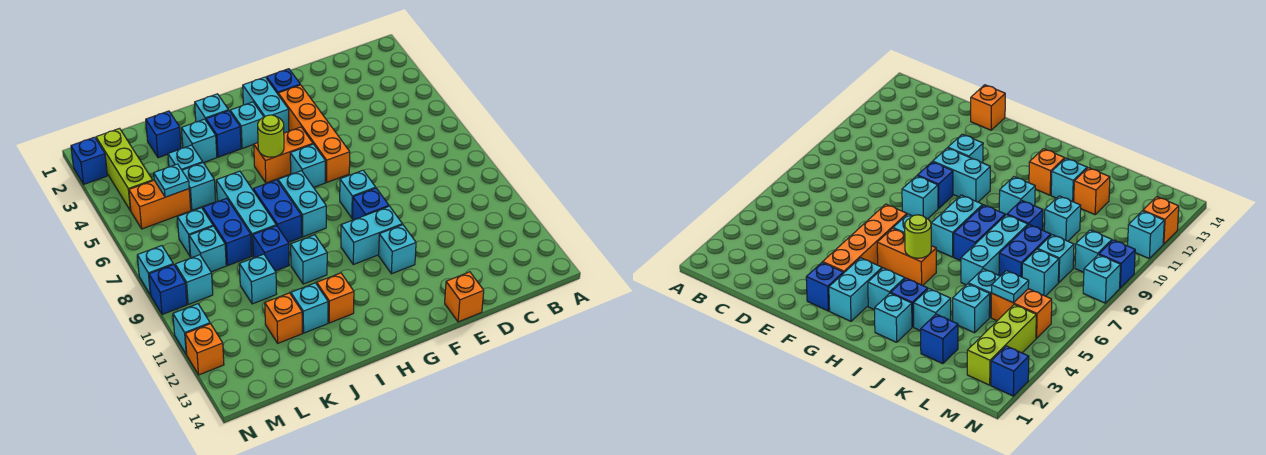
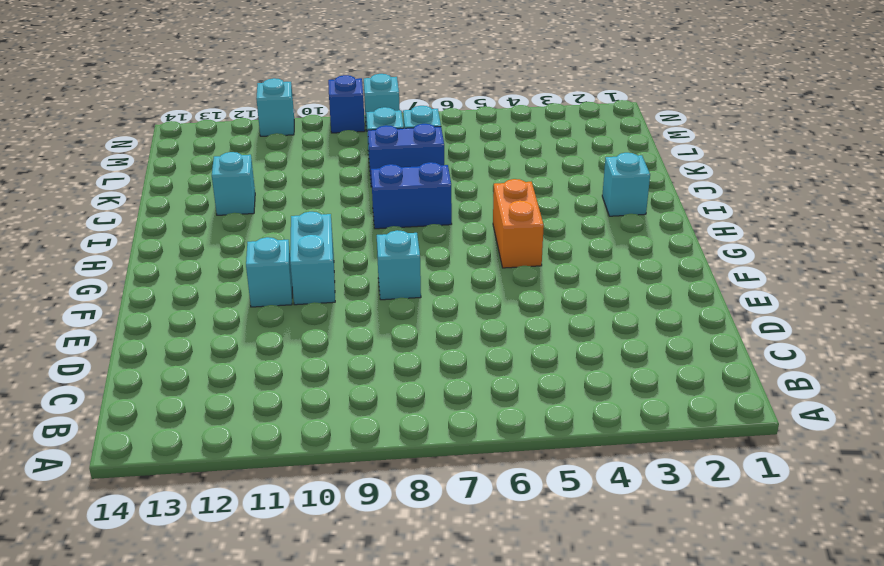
none -> orange brick E14 level 1
none -> blue brick F2 level 1
none -> orange brick F3:F6 level 1
none -> blue brick F9 level 1

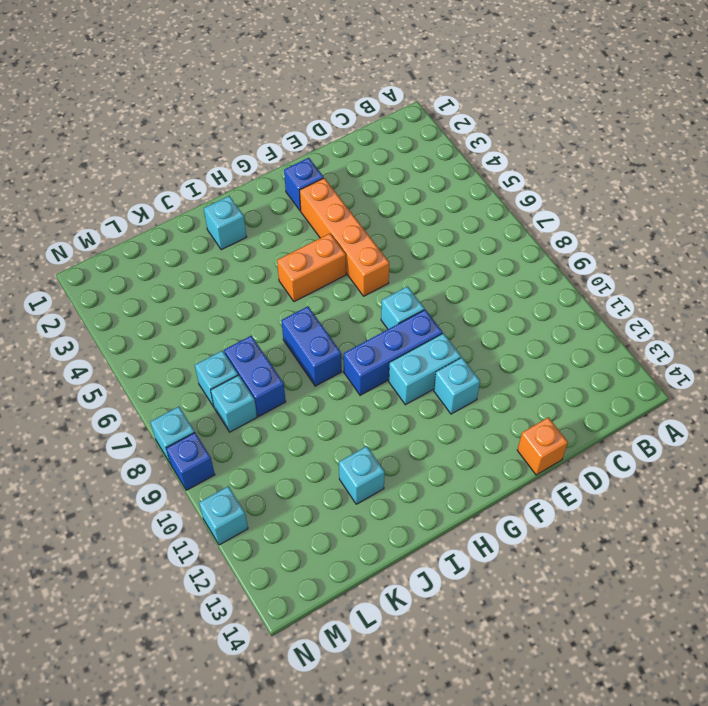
blue brick F9:H9 level 1 -> blue brick F9 level 1
none -> cyan brick G2:G3 level 1
none -> cyan brick G6 level 1
none -> cyan brick H3 level 1
none -> cyan brick H7:H8 level 1

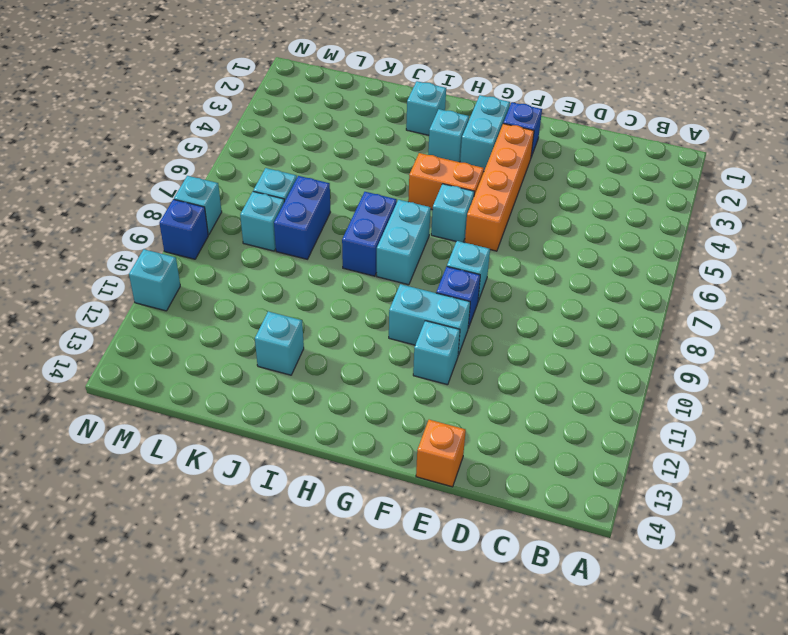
none -> blue brick I3 level 1
none -> cyan brick I10 level 1
none -> orange brick I12 level 1
none -> cyan brick J3 level 1

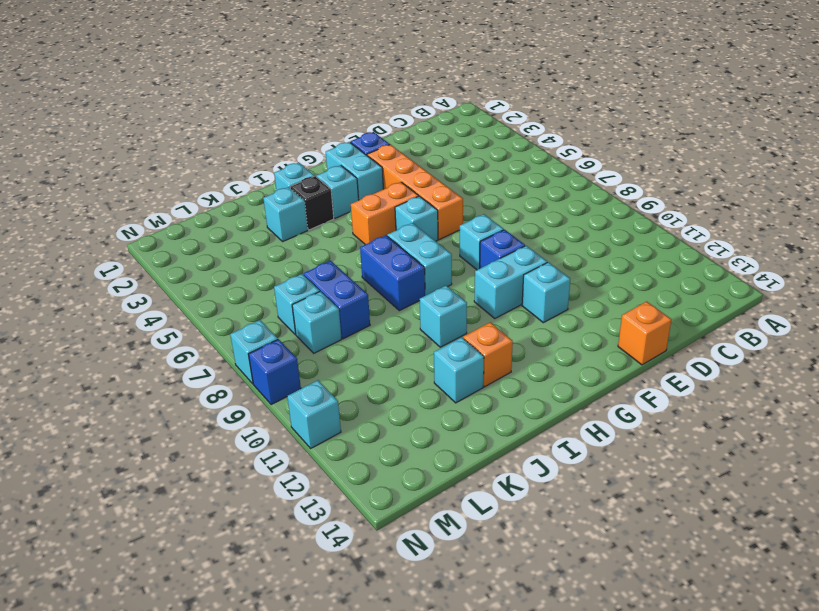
black brick I3 level 1 -> blue brick I3 level 1
none -> cyan brick J6:J8 level 1
none -> blue brick J9 level 1
none -> blue brick K2 level 1
none -> cyan brick K4 level 1

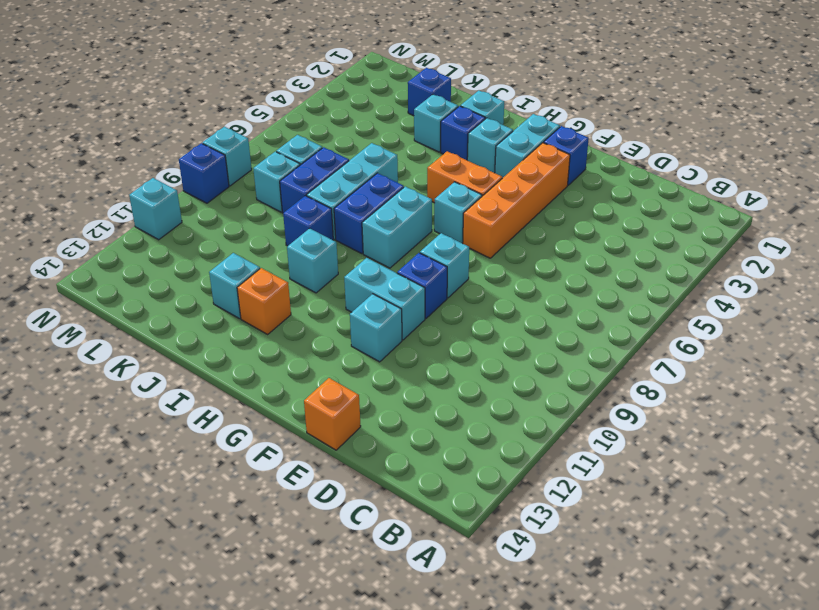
none -> cyan brick K4 level 1
none -> cyan brick K5 level 1
none -> cyan brick K10 level 1
none -> orange brick K12 level 1

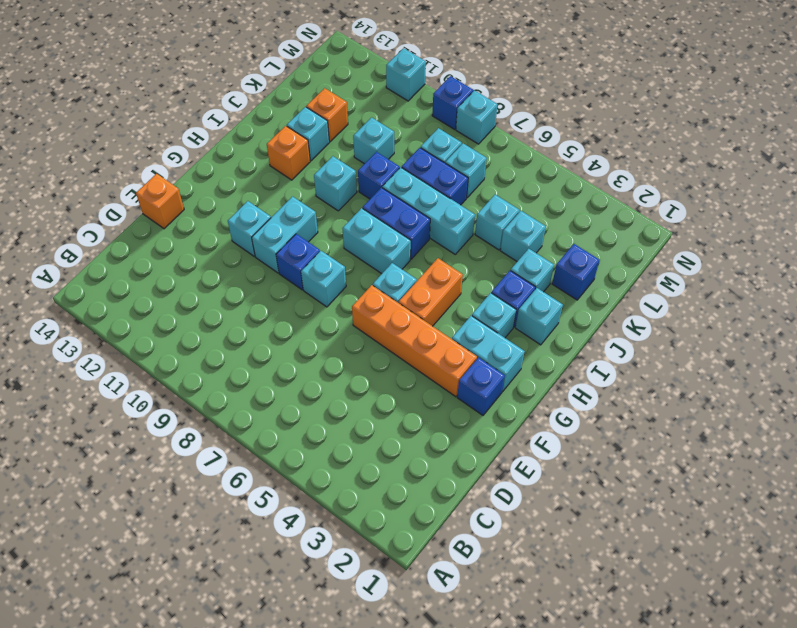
none -> orange brick L5:M5 level 1
none -> lime brick M2:M4 level 1
none -> cyan brick M9 level 1
none -> blue brick N2 level 1

